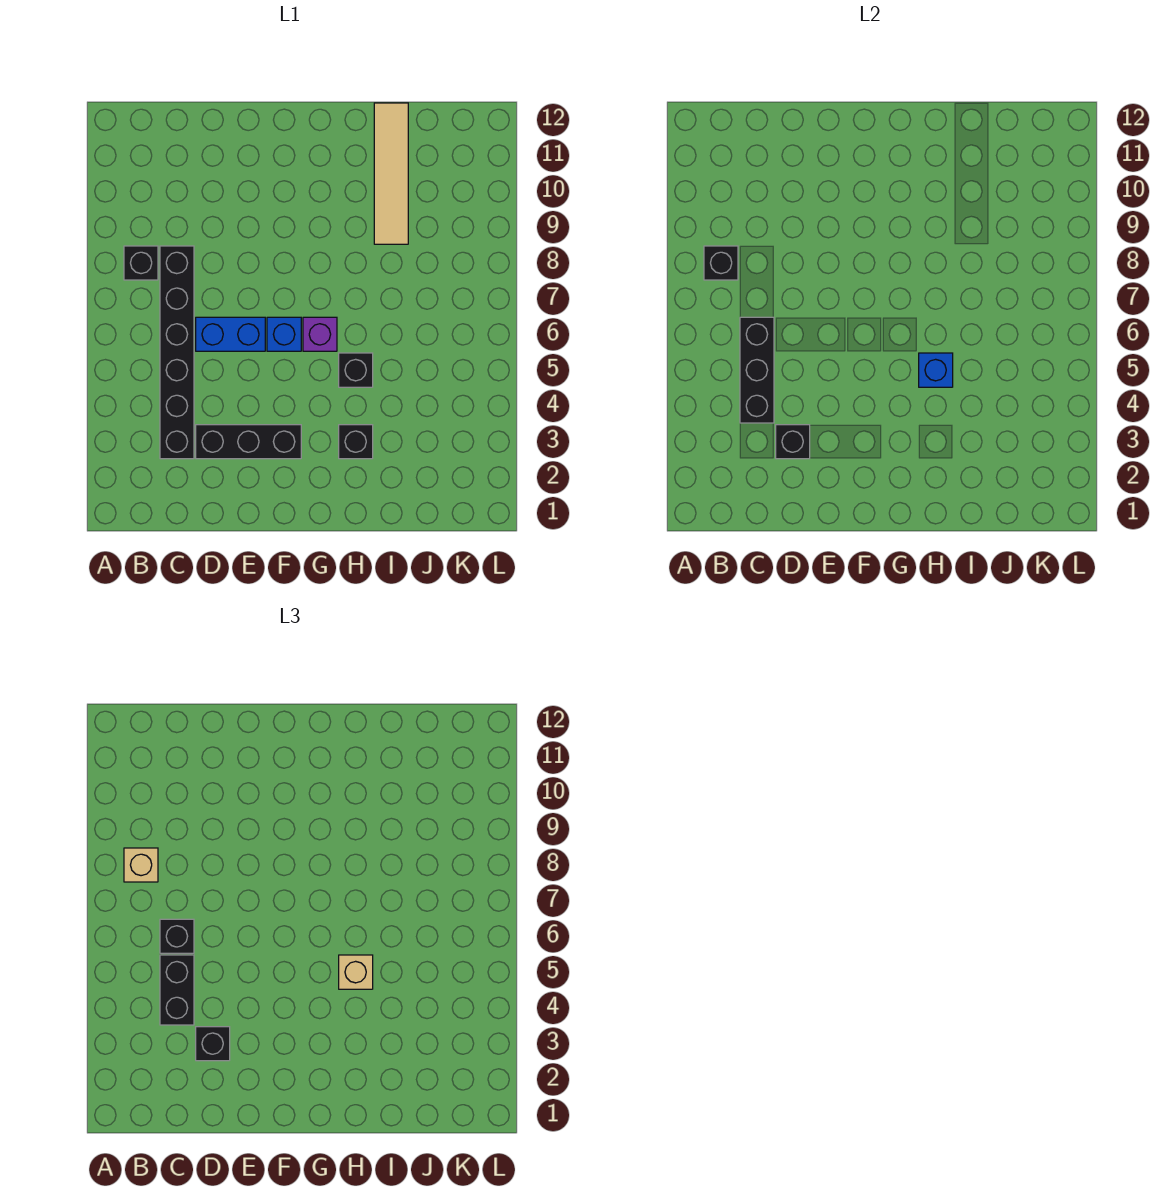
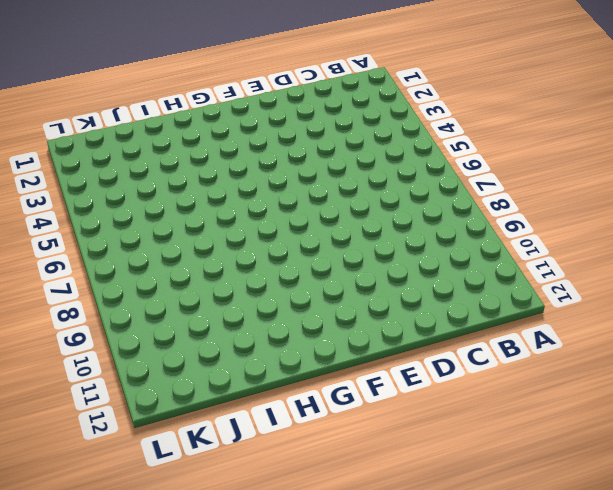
none -> black brick B8 level 1
none -> black brick C3:C8 level 1
none -> black brick D3:F3 level 1

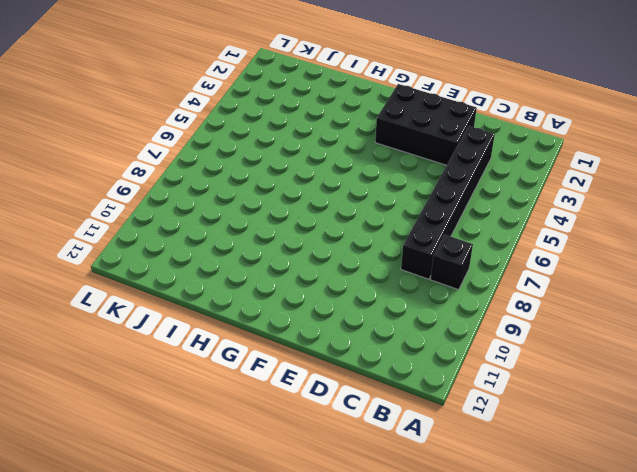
black brick D2:F3 level 1 -> black brick D3:F3 level 1
none -> blue brick D6:E6 level 1
none -> blue brick F6 level 1
none -> purple brick G6 level 1

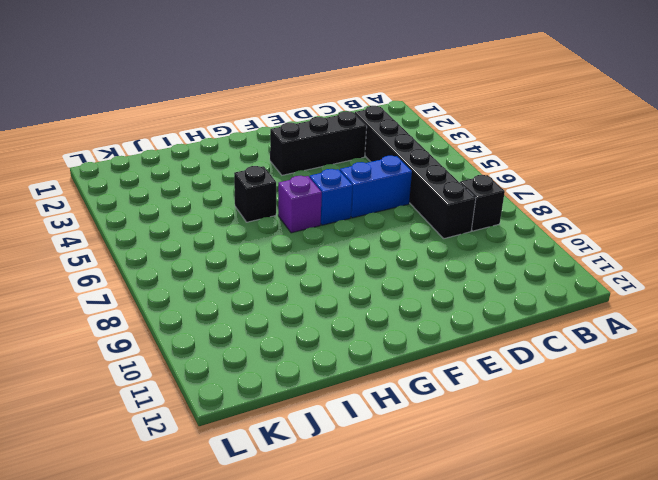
none -> black brick H3 level 1
none -> tan tile I9:I12 level 1
none -> black brick B8 level 2

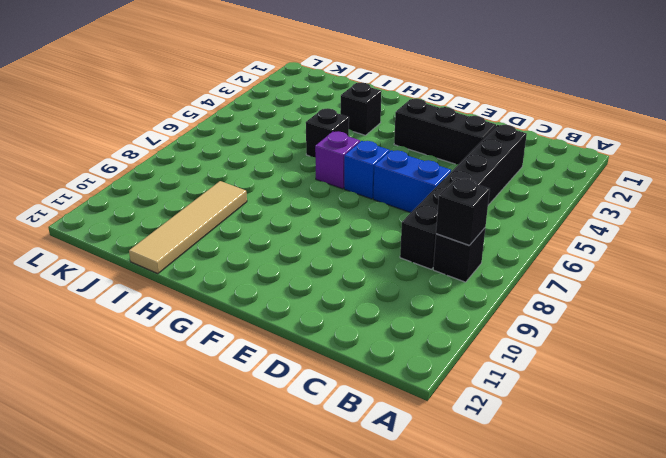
none -> black brick C4:C6 level 2
none -> black brick D3 level 2
none -> blue brick H5 level 2

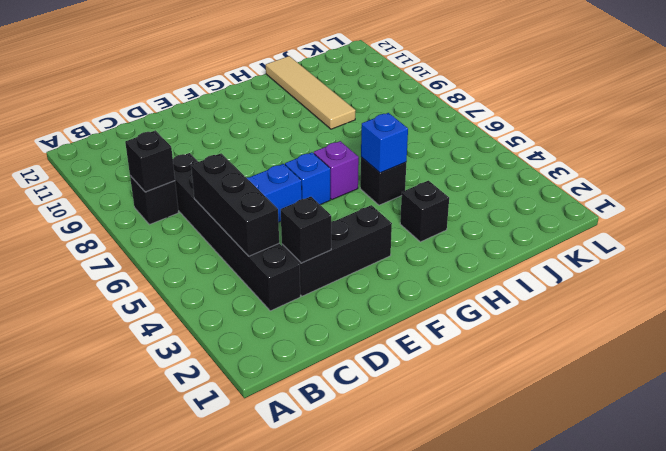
none -> tan brick B8 level 3
none -> black brick C4:C5 level 3
none -> black brick C6 level 3

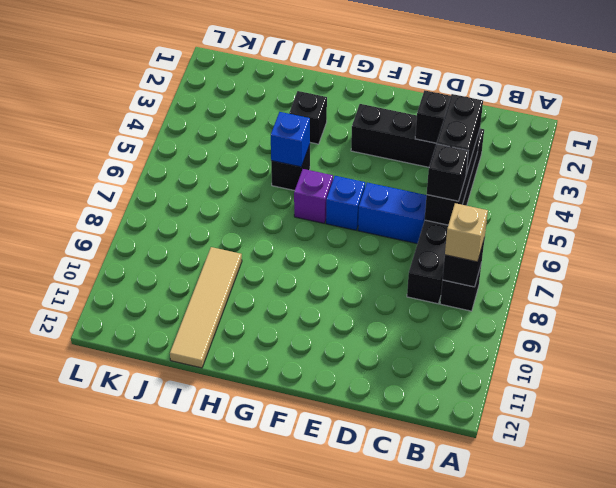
none -> black brick D3 level 3
none -> tan brick H5 level 3

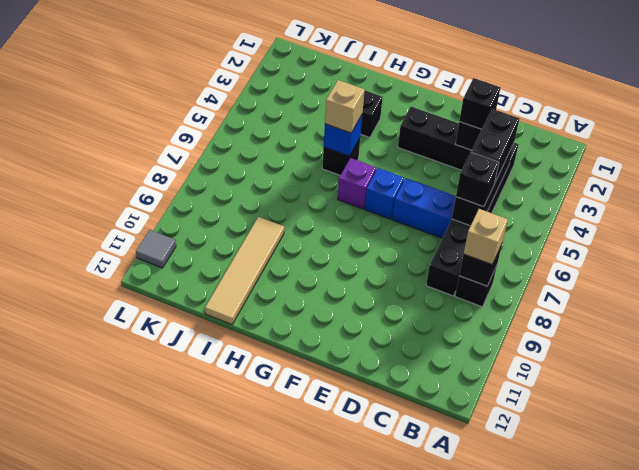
grey tile L11 level 1 -> none

